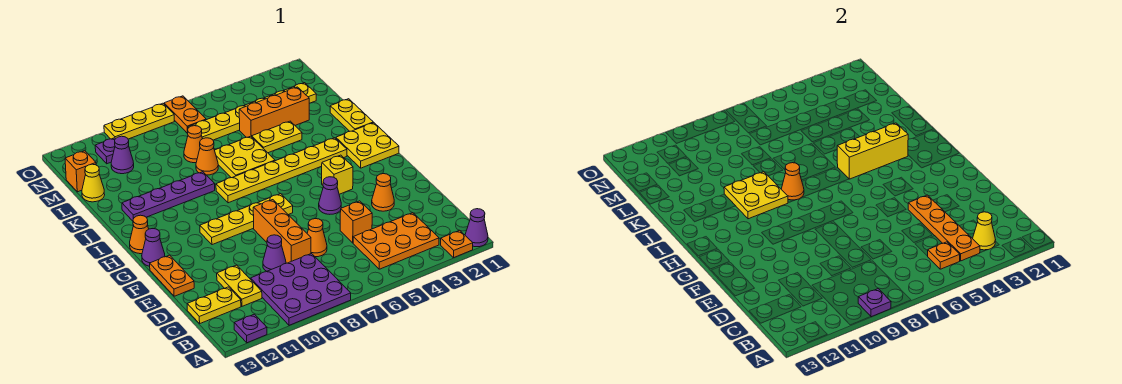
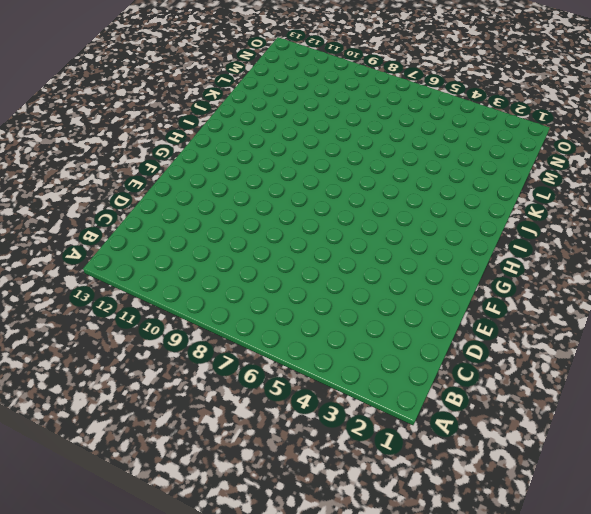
none -> purple cone A1 level 1
none -> orange plate A2 level 1
none -> purple plate A8:C10 level 1
none -> purple plate A12 level 1

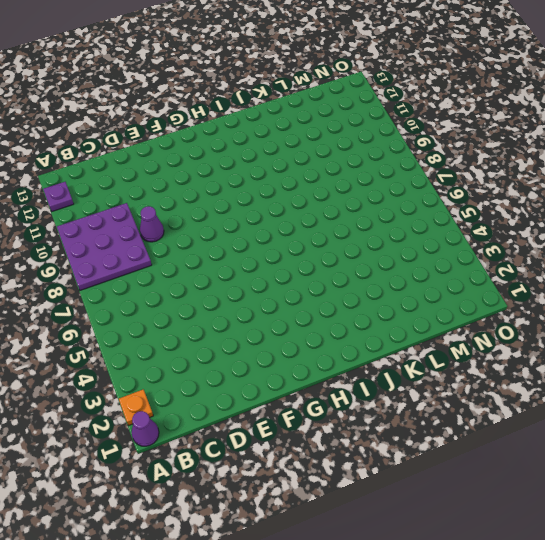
none -> orange plate B3:C5 level 1
none -> yellow plate C11:D11 level 1
none -> yellow plate C12:C13 level 1
none -> orange brick D5 level 1

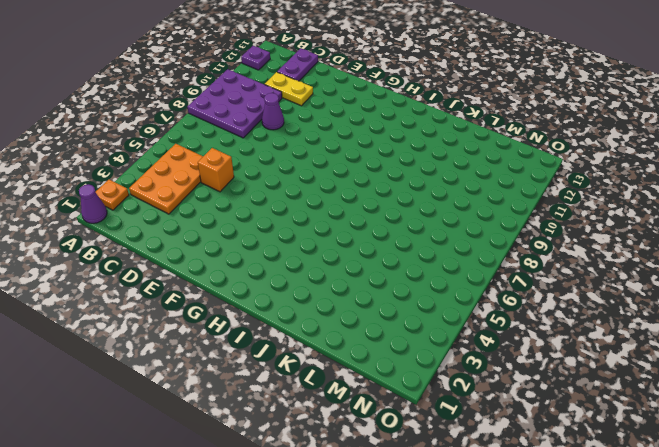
purple plate C12:C13 level 1 -> yellow plate C12:C13 level 1
none -> orange cone D7 level 1
none -> orange brick D8:F8 level 1
none -> orange cone E3 level 1
none -> orange plate E13:F13 level 1

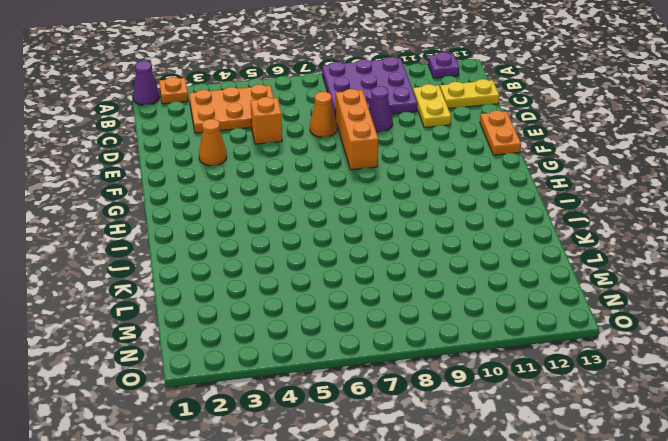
none -> purple cone F5 level 1
none -> yellow brick G4 level 1
none -> yellow plate G7:G10 level 1
none -> purple cone G13 level 1

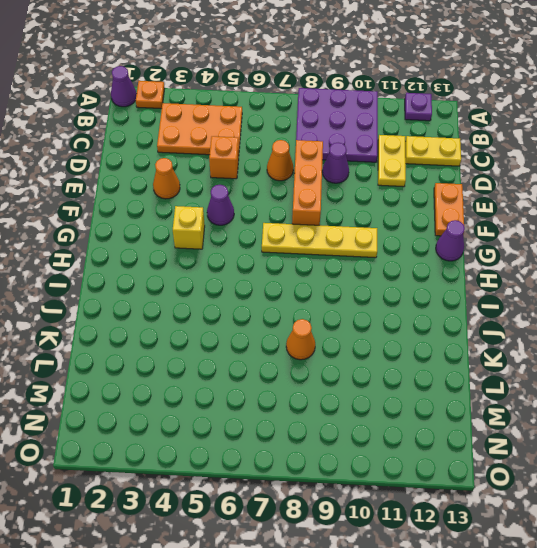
none -> yellow plate H1:I2 level 1
none -> orange cone H13 level 1
none -> yellow plate I3:I8 level 1
none -> yellow plate J1:K1 level 1

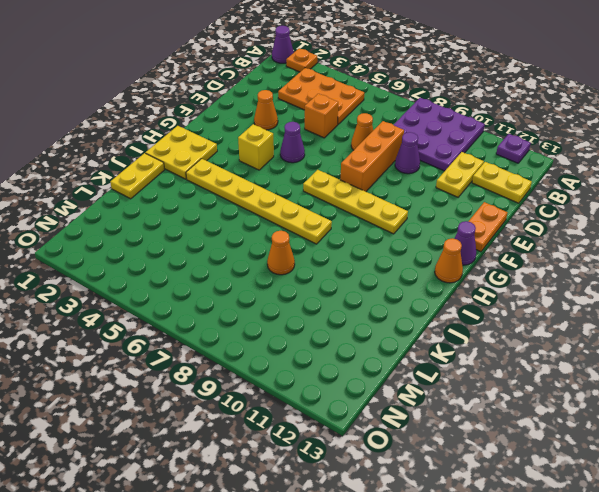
none -> yellow plate J6:K7 level 1
none -> purple plate J9:J12 level 1
none -> yellow plate K4:K5 level 1
none -> orange brick L3:L5 level 1

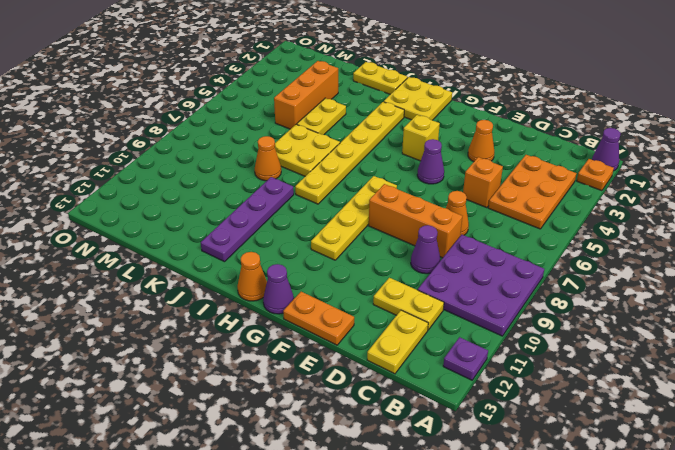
none -> orange cone L8 level 1
none -> yellow cone L13 level 1
none -> yellow plate M2:M7 level 1
none -> purple cone M11 level 1

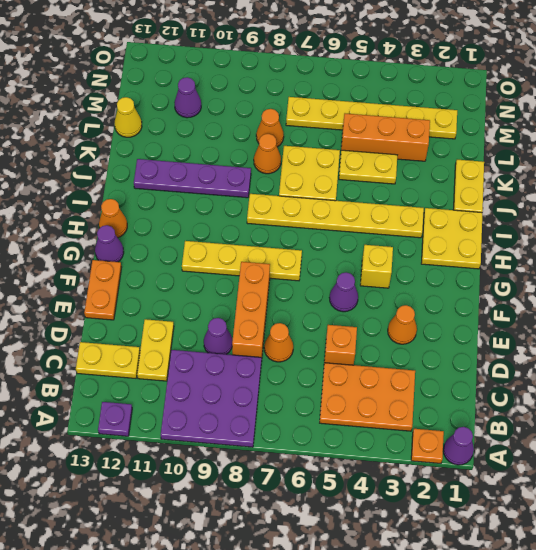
none -> orange brick M13 level 1
none -> orange plate N7:O7 level 1
none -> purple plate N11 level 1
none -> yellow plate O8:O10 level 1

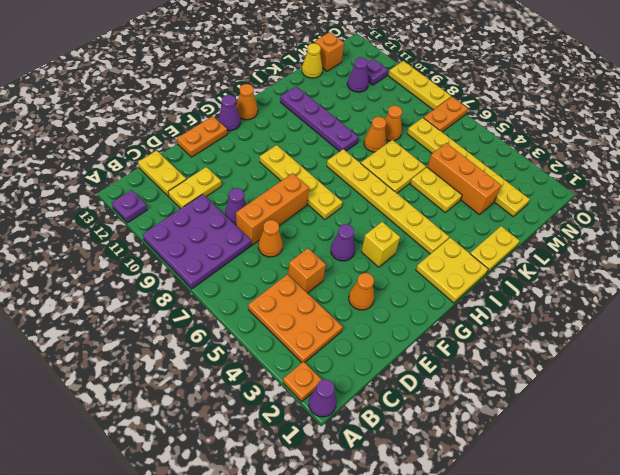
none -> purple plate A9 level 2
none -> yellow cone B3 level 2
none -> orange plate B4:E4 level 2
none -> orange plate B5 level 2

